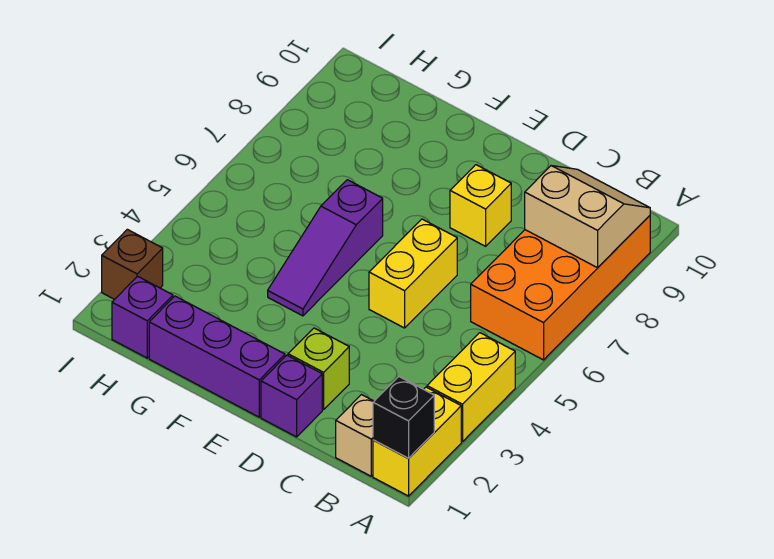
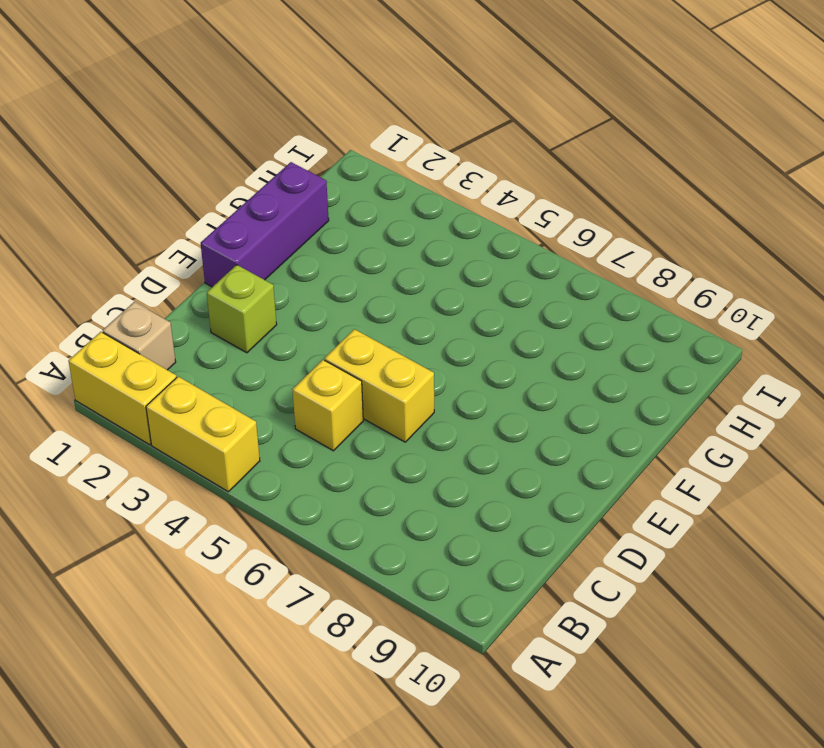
yellow brick C5 level 1 -> yellow brick D8 level 1
none -> orange brick A6:B9 level 1
none -> purple brick D1 level 1
none -> purple slope F4:F6 level 1 top 6

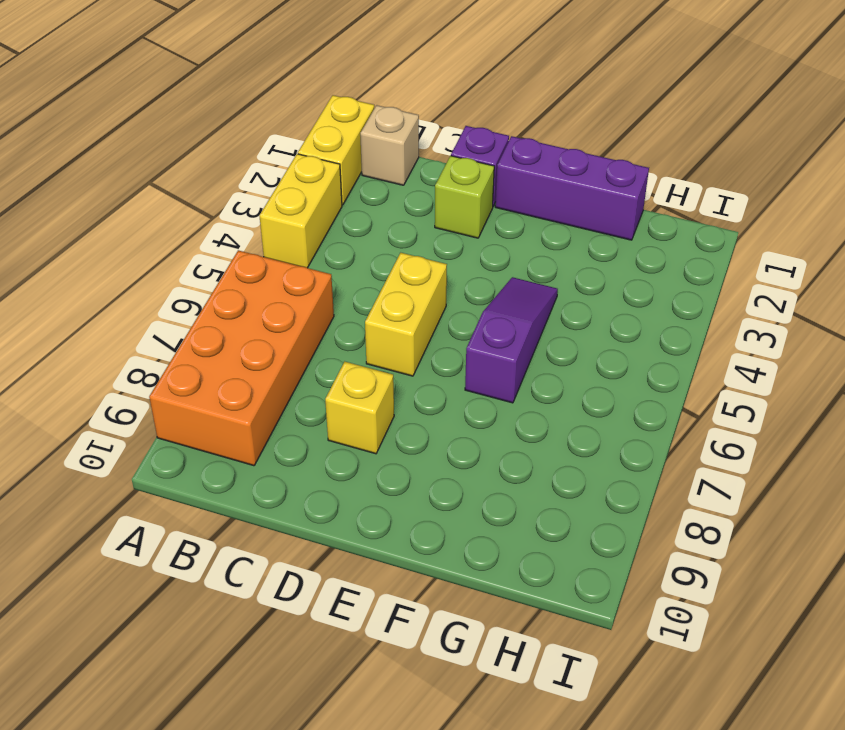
none -> purple brick H1 level 1
none -> brown brick I2 level 1
none -> black brick A1 level 2

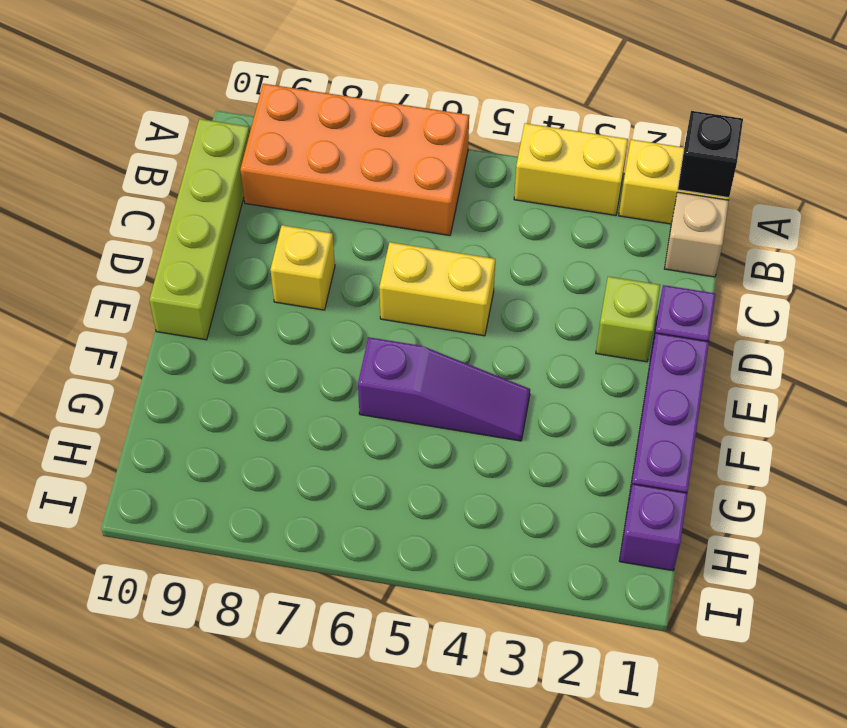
lime brick B10:E10 level 1 -> none
none -> brown brick I2 level 1
none -> tan slope A8:B9 level 2 top 8

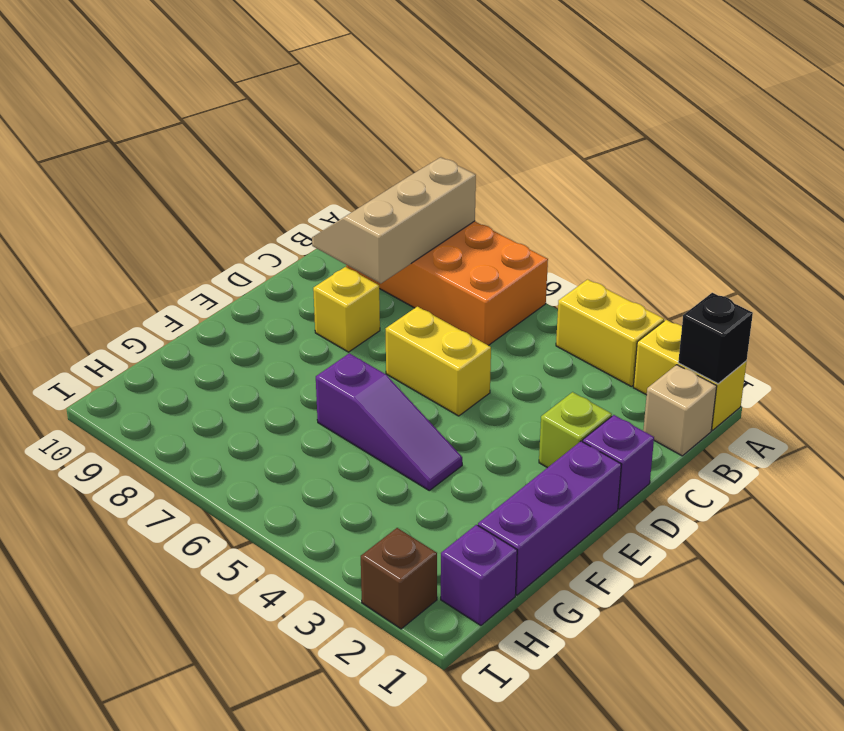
tan slope A8:C9 level 2 top 8 -> tan slope A8:B9 level 2 top 8

